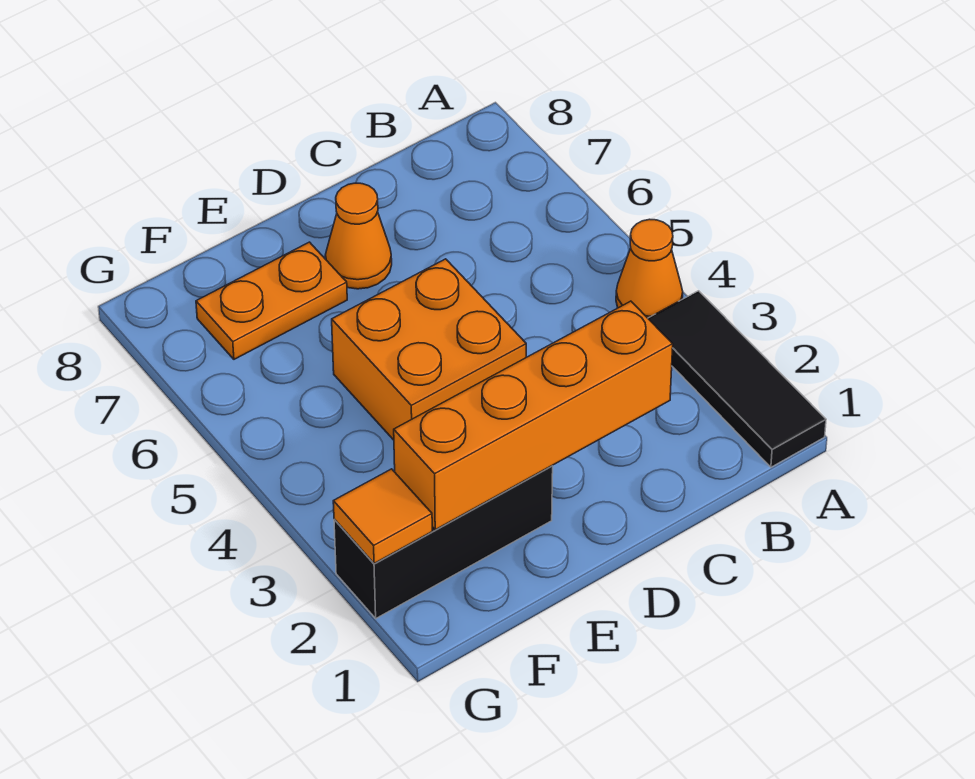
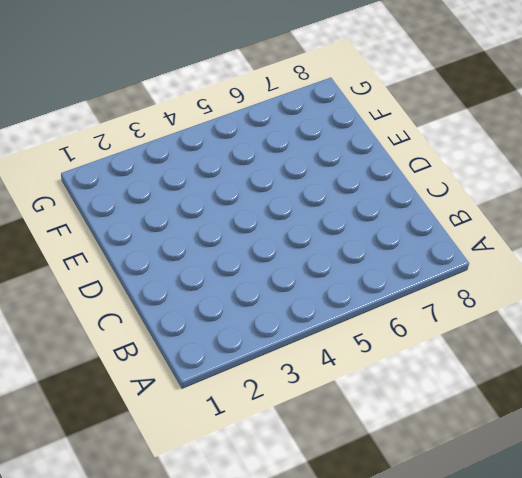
none -> black tile A1:A3 level 1
none -> orange cone A4 level 1

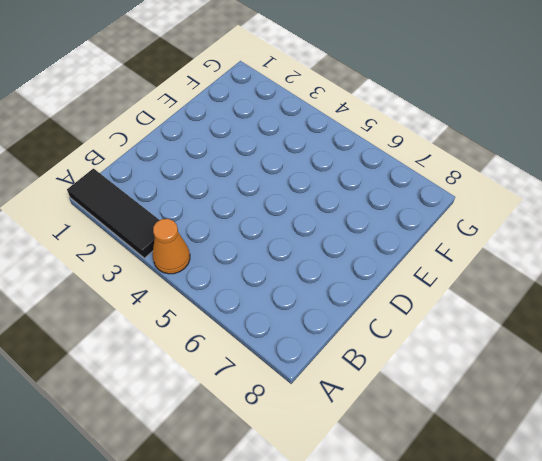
none -> orange brick D4:E5 level 1
none -> orange cone D7 level 1

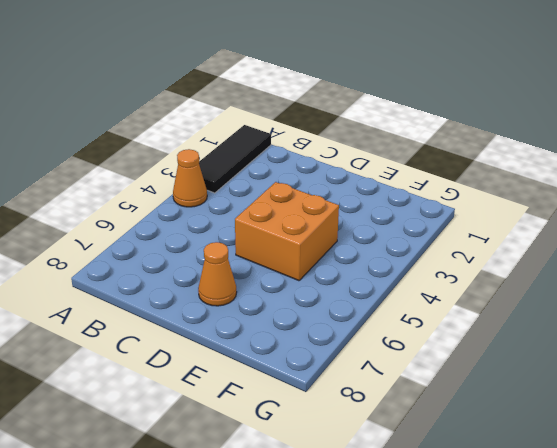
none -> black brick E2:G2 level 1
none -> orange plate E7:F7 level 1

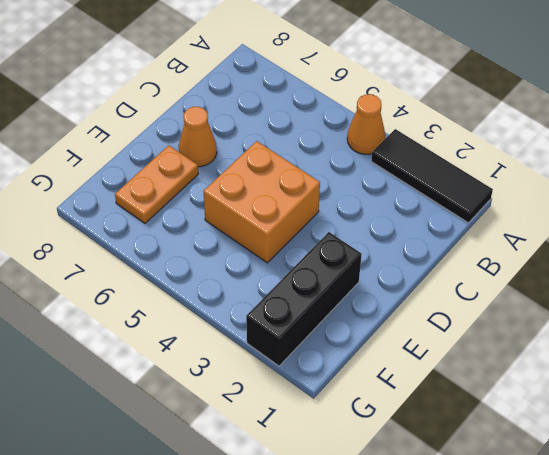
none -> orange brick C2:F2 level 2
none -> orange tile G2 level 2

